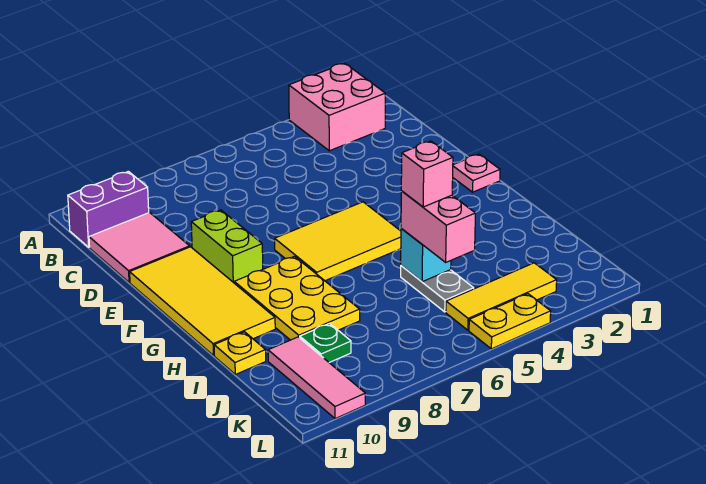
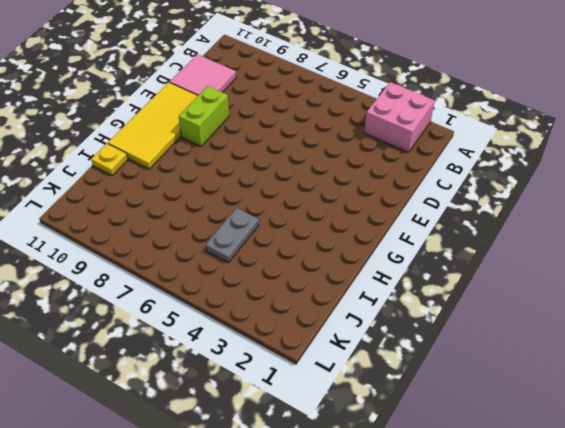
none -> purple brick B10:B11 level 1
none -> pink plate F1 level 1
none -> yellow tile F5:G7 level 1

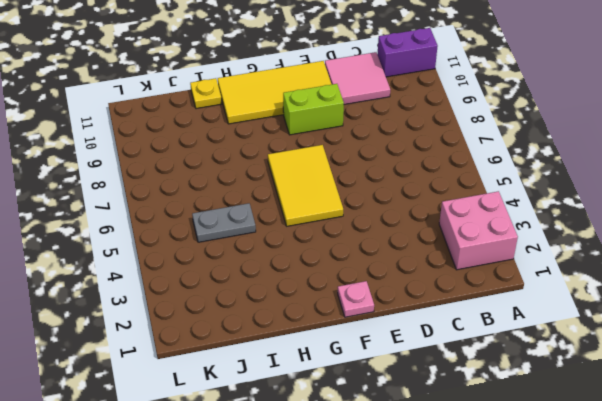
purple brick A11:B11 level 1 -> purple brick B10:B11 level 1
none -> yellow plate G8:I9 level 1
none -> green plate J9 level 1
none -> pink tile J10:L10 level 1

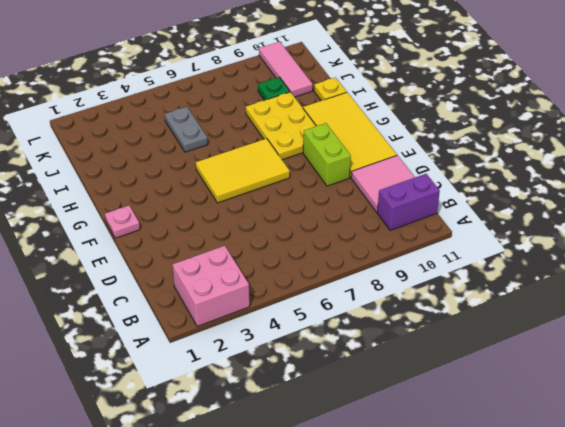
none -> yellow tile K3:K5 level 1
none -> yellow plate L4:L5 level 1
none -> cyan brick I5 level 2

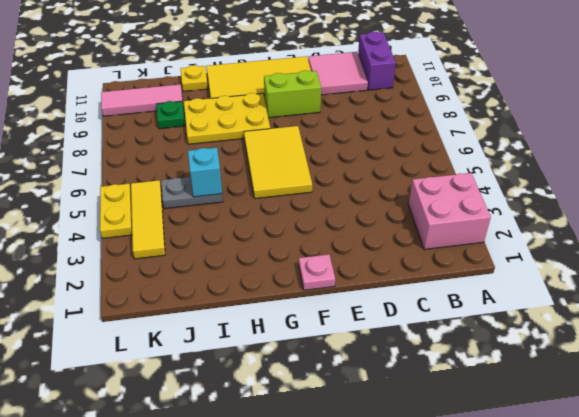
none -> pink brick I5:J5 level 3
none -> pink brick I5 level 4

